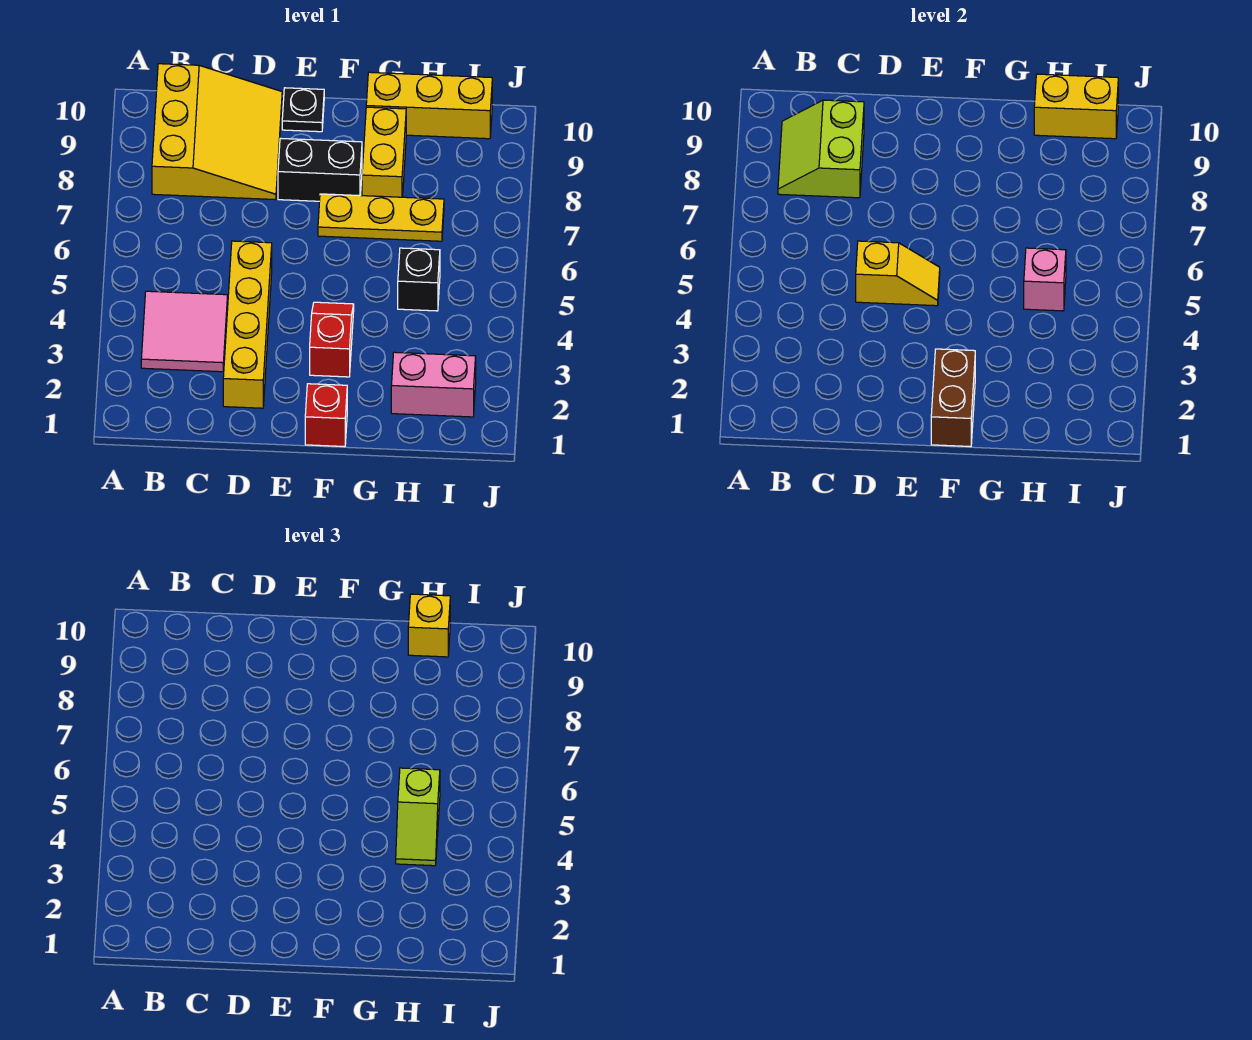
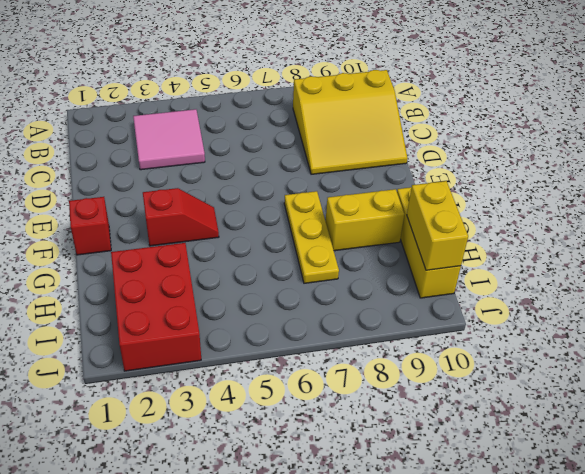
red brick H2:J3 level 1 -> pink brick H2:I2 level 1
none -> yellow brick D2:D5 level 1
none -> black brick E8:F8 level 1
none -> black plate E10 level 1

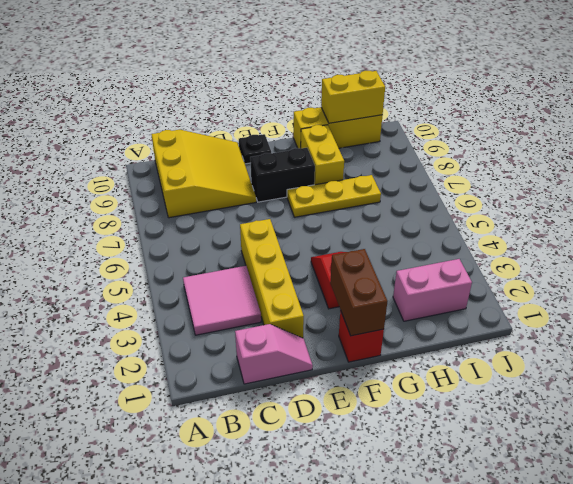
pink slope C1:D1 level 1 top C -> none
none -> black brick H5 level 1
none -> lime slope B8:C9 level 2 top C
none -> yellow slope D5:E5 level 2 top D

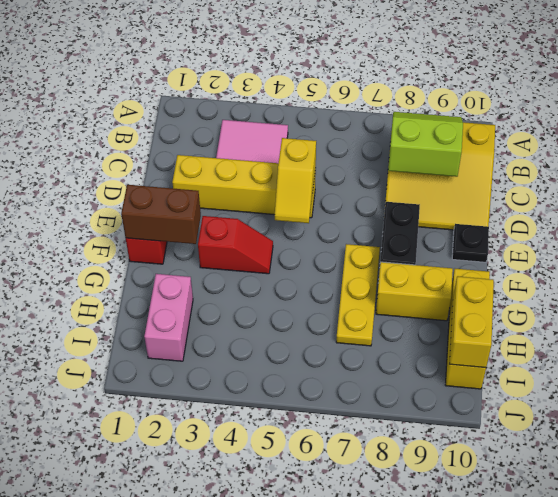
none -> black brick H5 level 1
none -> pink brick H5 level 2
none -> lime slope H4:H5 level 3 top 5

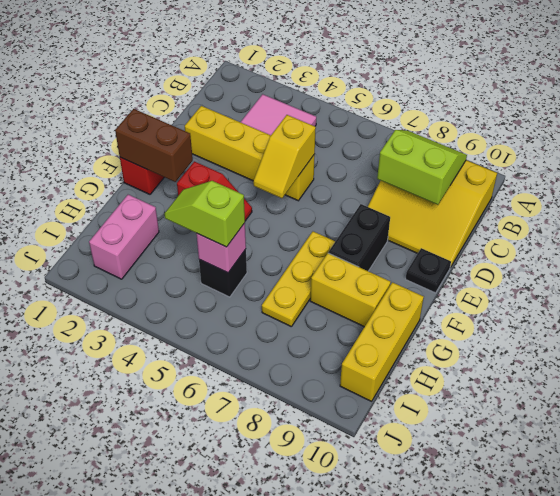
none -> yellow brick H10:I10 level 2
none -> yellow brick H10 level 3

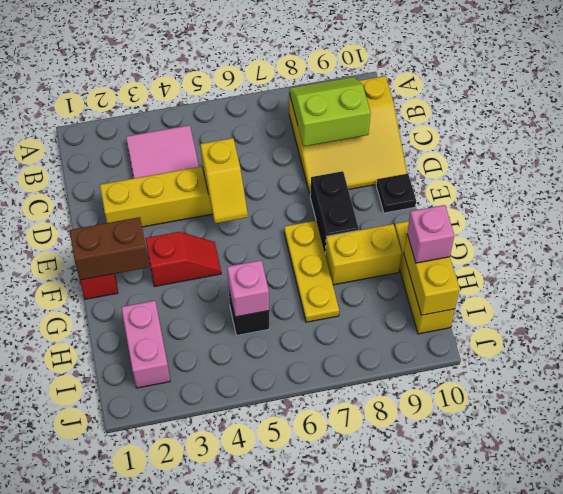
pink brick H10 level 3 -> yellow brick H10 level 3
none -> lime slope H4:H5 level 3 top 5

